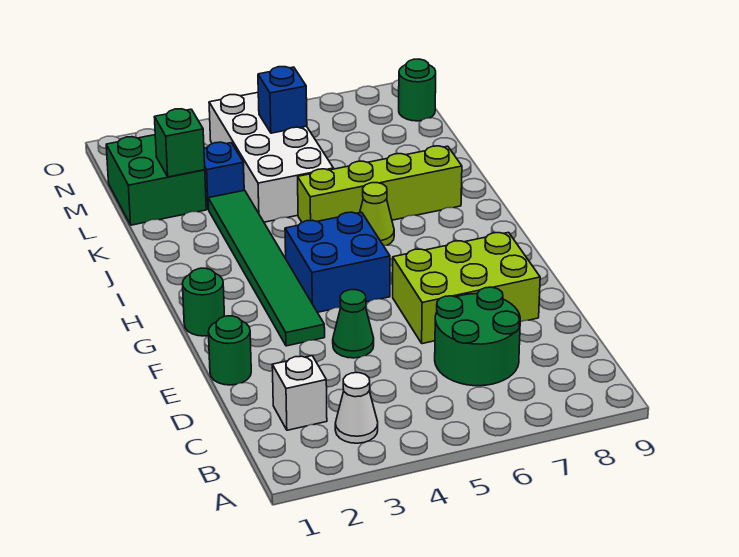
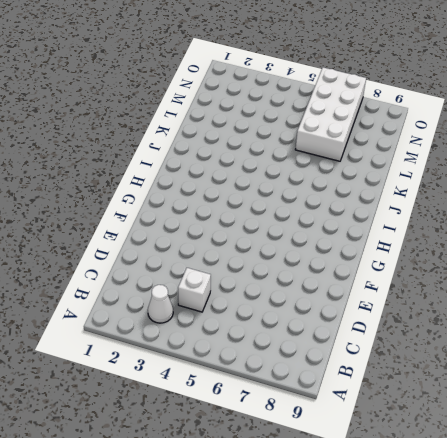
white brick C4 level 1 -> white brick C2 level 1
white brick L6:O7 level 1 -> white brick K4:N5 level 1
none -> green round brick C6:D7 level 1
none -> green round brick E1 level 1
none -> green cone E4 level 1

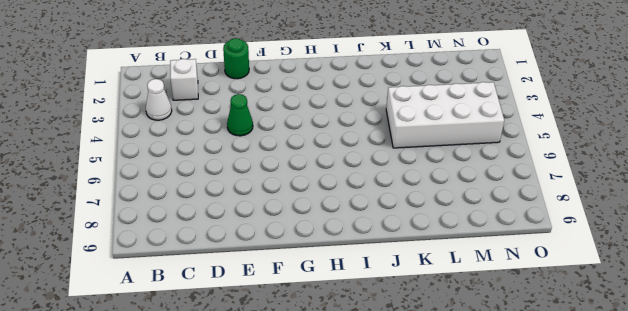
none -> green round brick C6:D7 level 1
none -> lime brick E6:F8 level 1
none -> green tile F3:K3 level 1

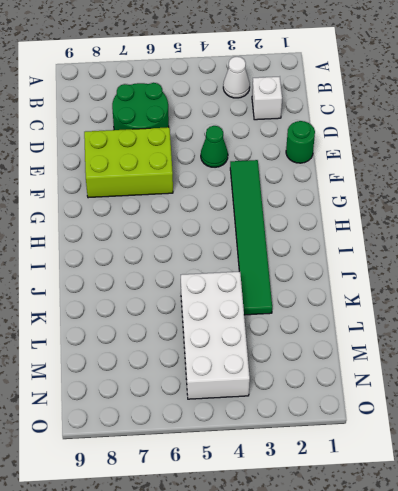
none -> green round brick G1 level 1
none -> blue brick G4:H5 level 1
none -> lime cone I6 level 1

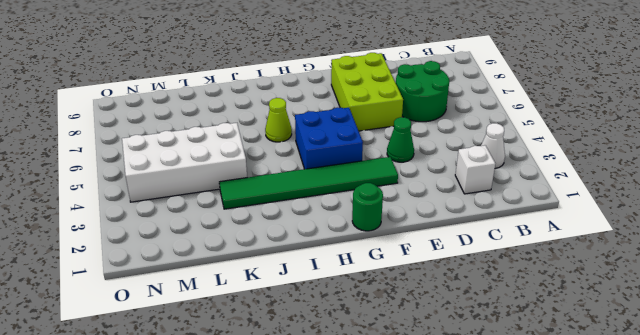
none -> green round brick E1 level 1
none -> lime brick J5:J8 level 1
none -> green brick L1:M2 level 1

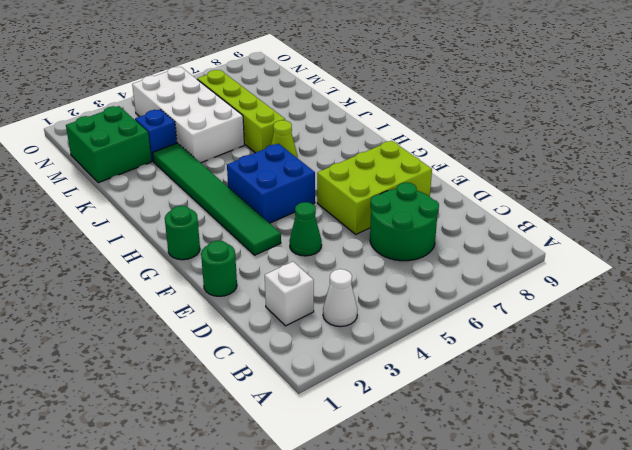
lime brick J6:M6 level 1 -> lime brick J5:J8 level 1
none -> green round brick N9 level 1
none -> green brick L2 level 2
none -> blue brick M5 level 2

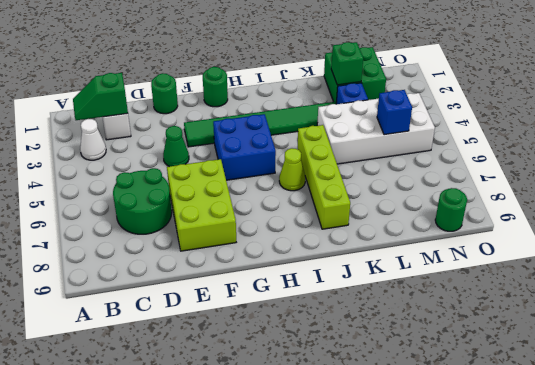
green slope B2:C2 level 2 top C -> none

